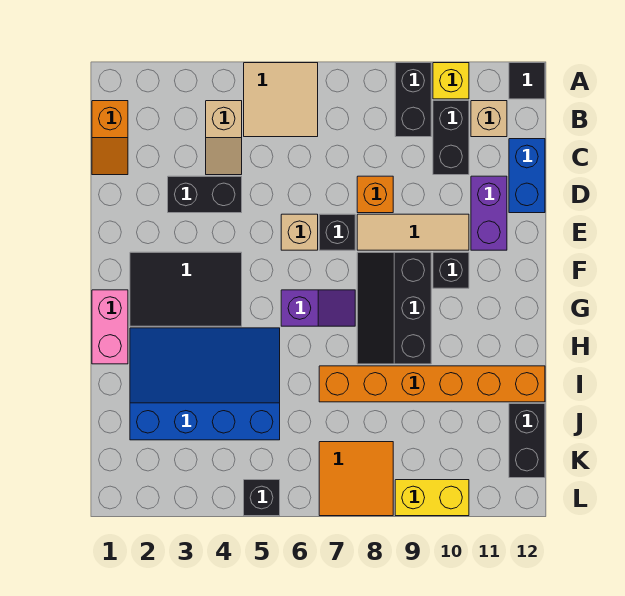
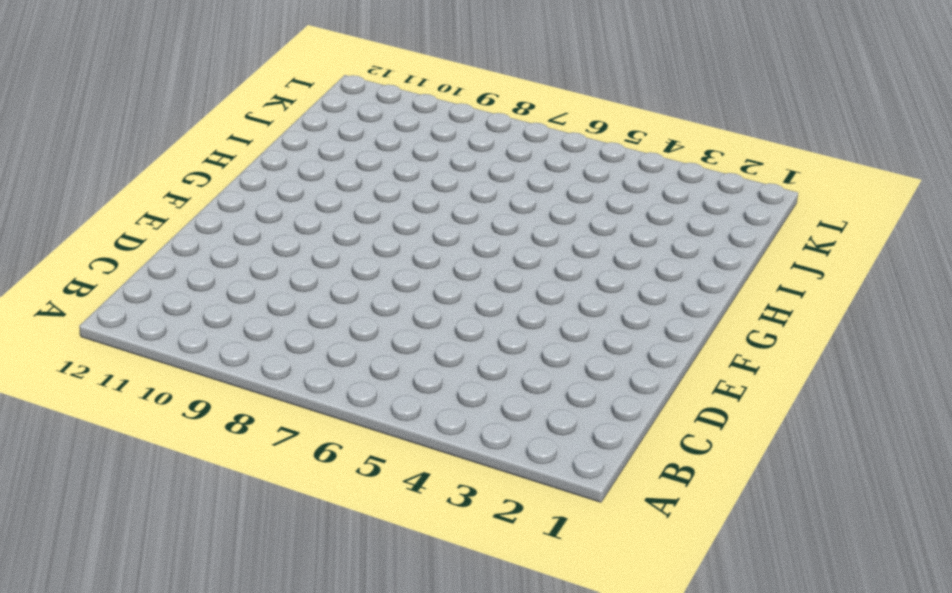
none -> tan tile A5:B6 level 1
none -> black brick A9:B9 level 1
none -> yellow brick A10 level 1

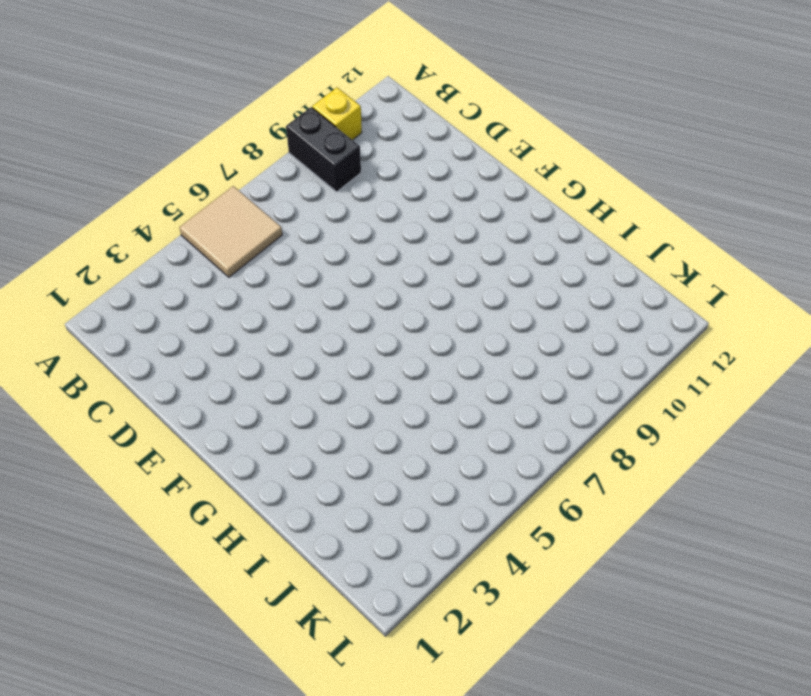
none -> black tile A12 level 1
none -> orange slope B1:C1 level 1 top B
none -> tan slope B4:C4 level 1 top B

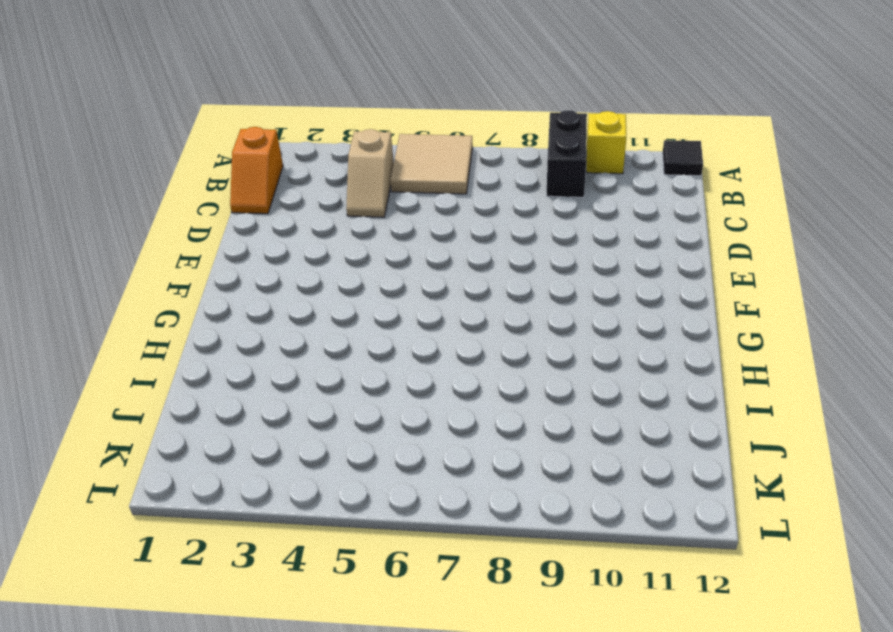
none -> black brick B10:C10 level 1
none -> tan brick B11 level 1
none -> blue brick C12:D12 level 1

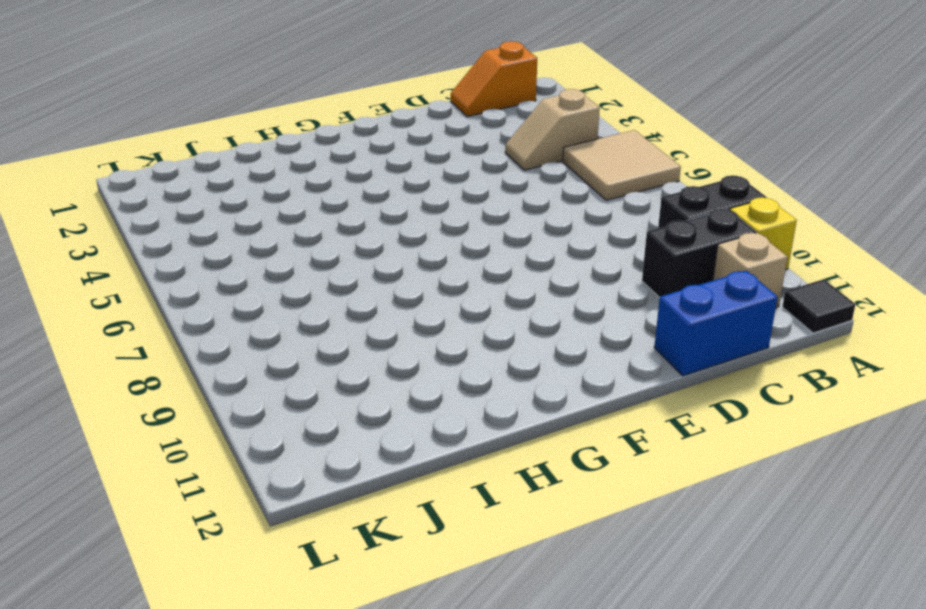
none -> black brick D3:D4 level 1
none -> orange brick D8 level 1
none -> purple brick D11:E11 level 1

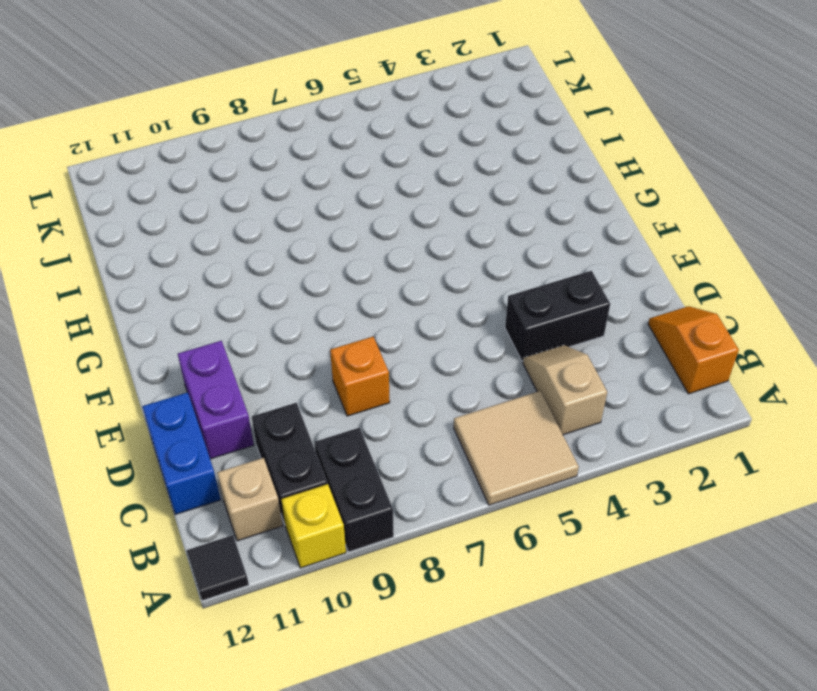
none -> tan brick E6 level 1
none -> black brick E7 level 1
none -> tan tile E8:E10 level 1

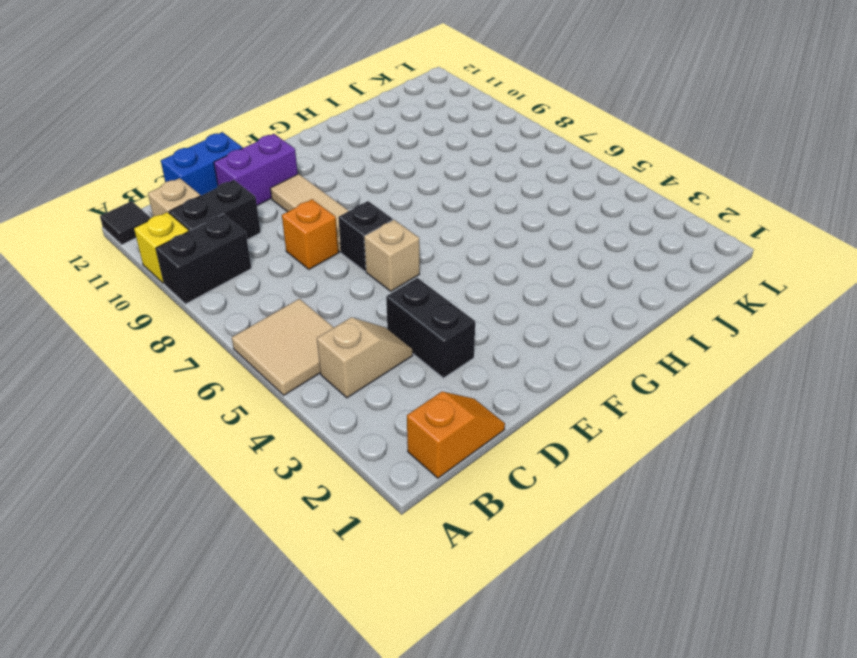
none -> black tile F2:G4 level 1
none -> black slope F8:H9 level 1 top 9
none -> black brick F10 level 1

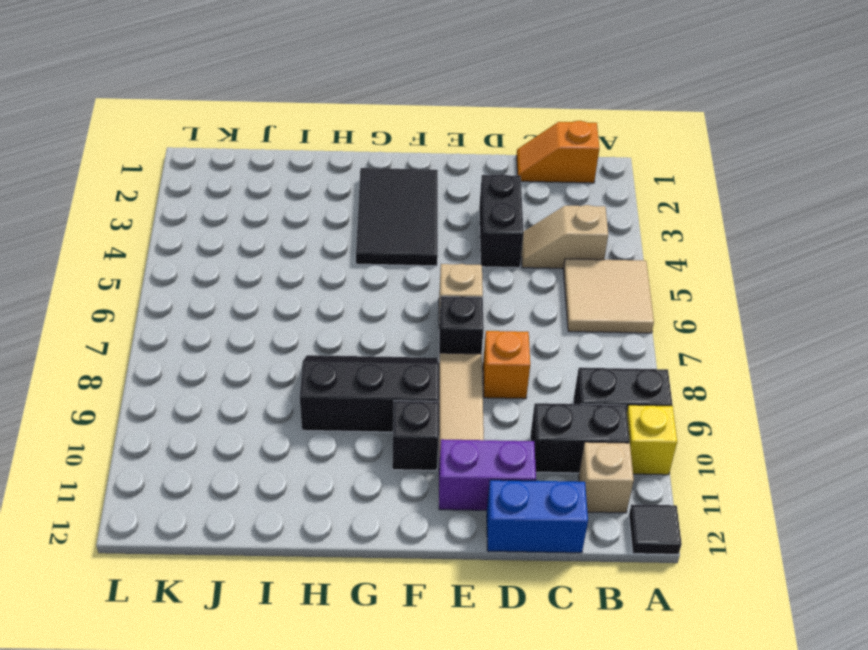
none -> pink brick G1:H1 level 1
none -> purple slope G6:G7 level 1 top 6
none -> blue slope H2:J5 level 1 top J

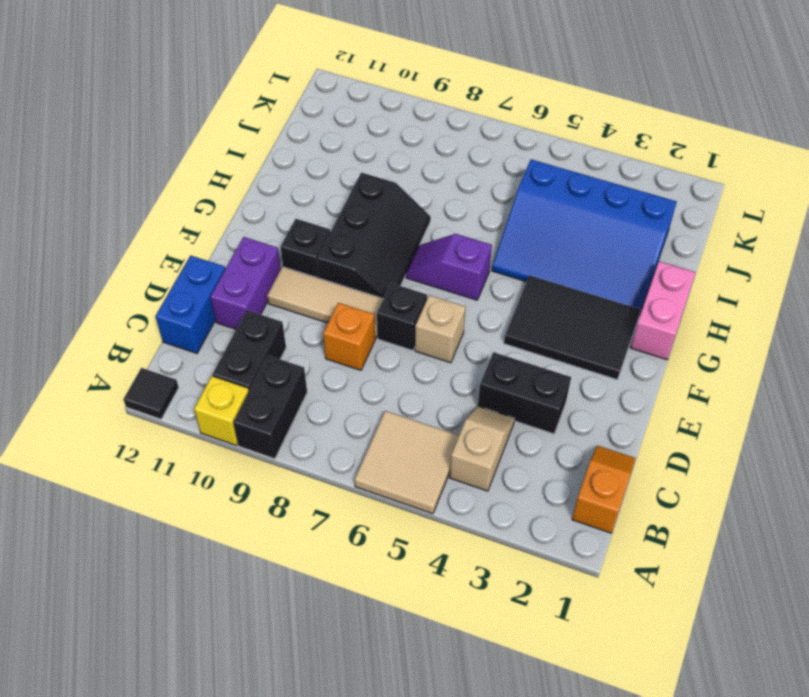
none -> tan brick B11 level 1
none -> orange brick I7:I12 level 1
none -> black brick J12:K12 level 1

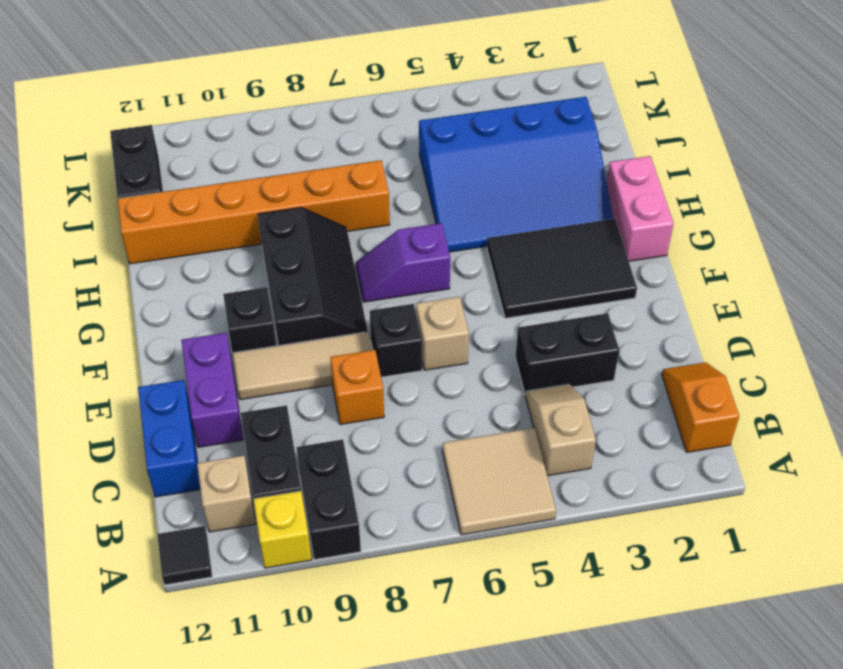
none -> orange tile K7:L8 level 1
none -> black brick L5 level 1
none -> yellow brick L9:L10 level 1

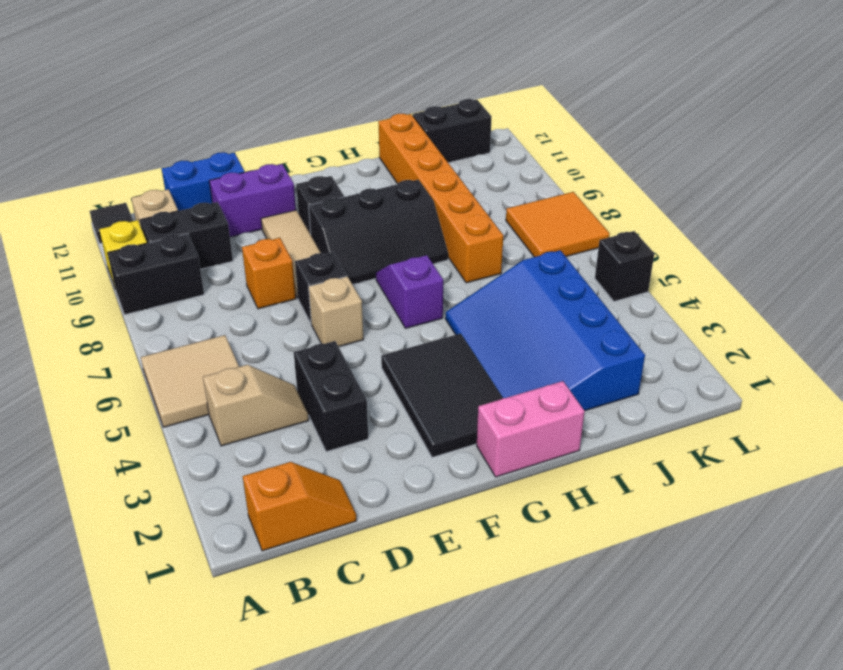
none -> yellow brick L9:L10 level 1

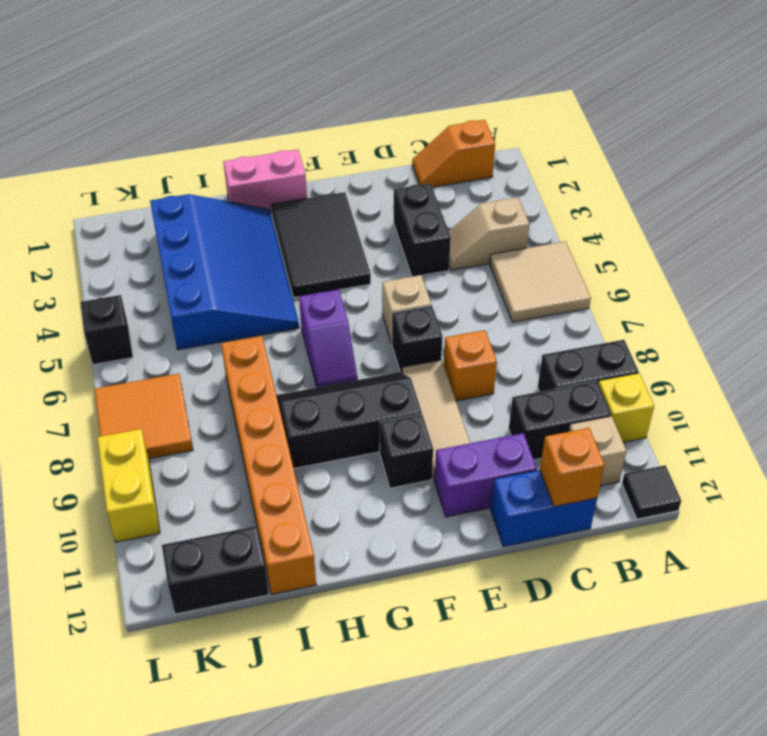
orange brick C12 level 2 -> none

